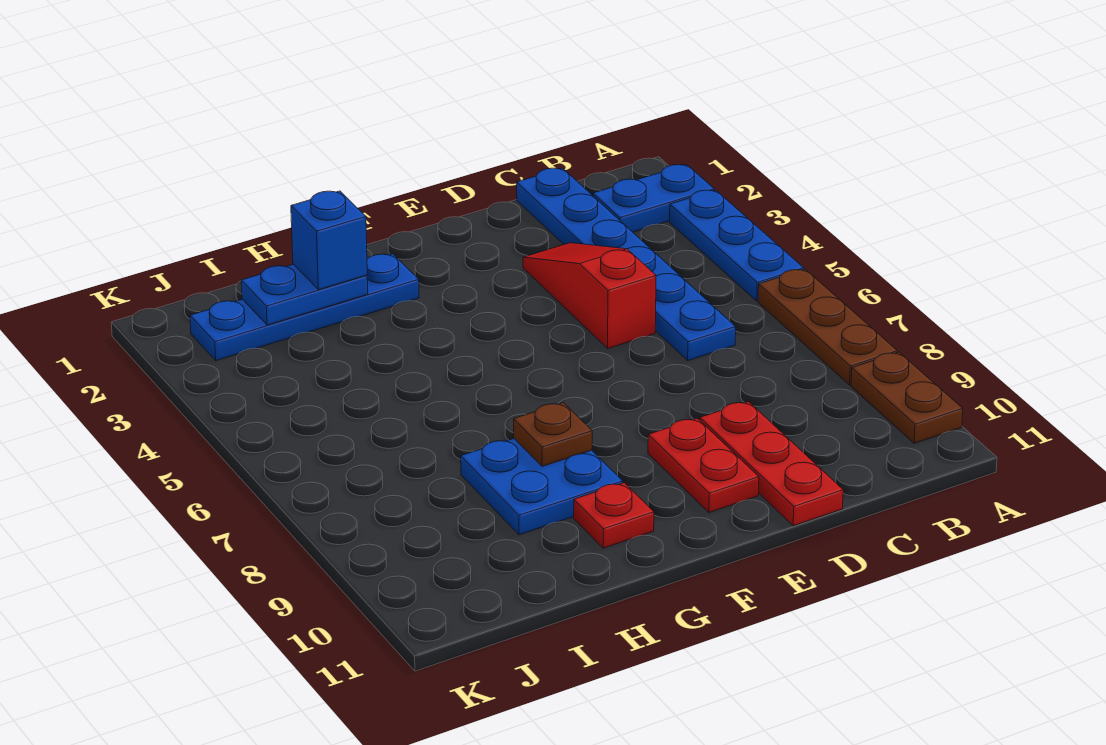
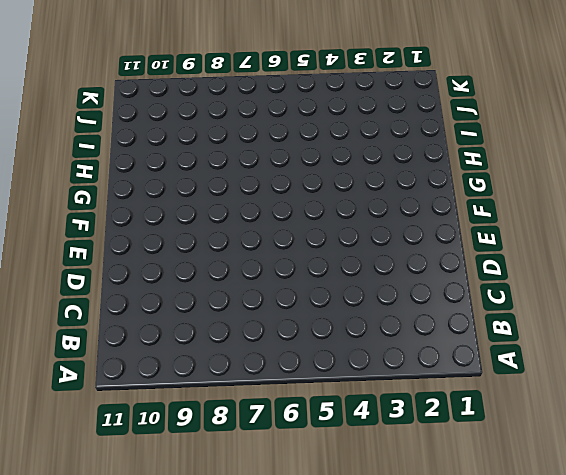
none -> blue plate A2:B2 level 1
none -> blue plate A3:A5 level 1
none -> brown plate A6:A8 level 1

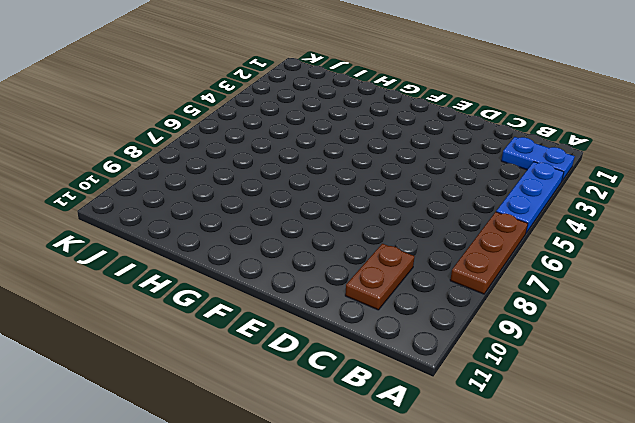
brown plate C9:C10 level 1 -> brown plate A9:A10 level 1
none -> blue plate C1:C6 level 1
none -> red slope D3:D5 level 1 top 5
none -> red plate D9:D11 level 1

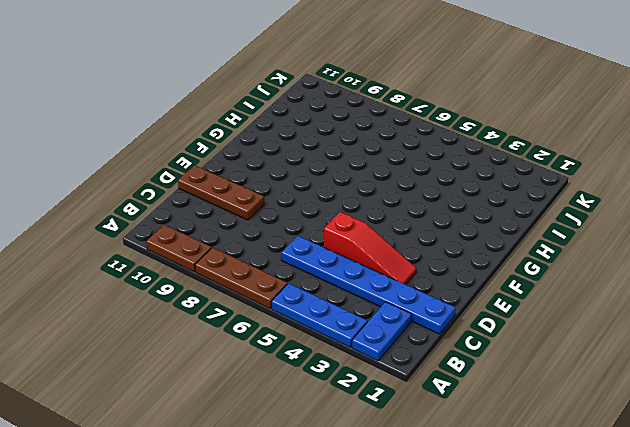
brown plate D9:D11 level 1 -> red plate D9:D11 level 1
none -> red plate E9:E10 level 1
none -> blue plate G2:J2 level 1
none -> blue plate G8:H9 level 1

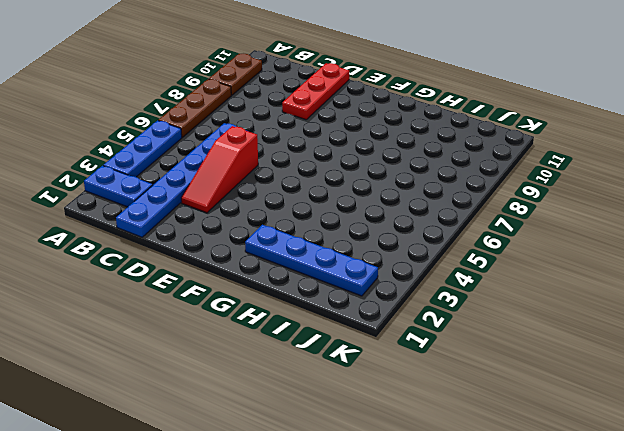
none -> red plate E9:E10 level 1
none -> blue plate G8:H9 level 1
none -> red plate G10 level 1

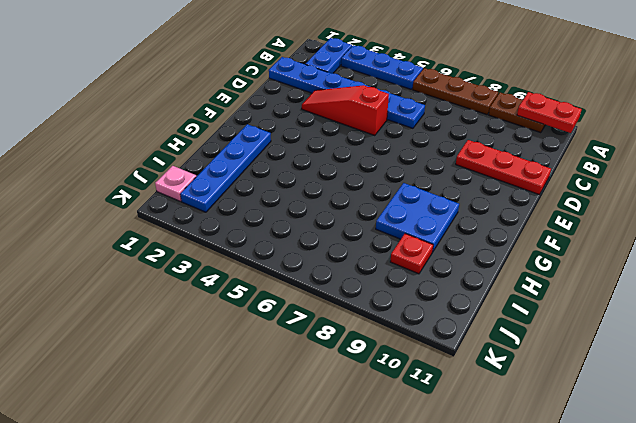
red plate A10:A11 level 2 -> red plate E9:E10 level 1
red plate I9 level 1 -> red plate G10 level 1
pink plate J1 level 1 -> none
none -> brown plate G8 level 2
none -> blue plate H2:I2 level 2
none -> blue brick H2 level 3

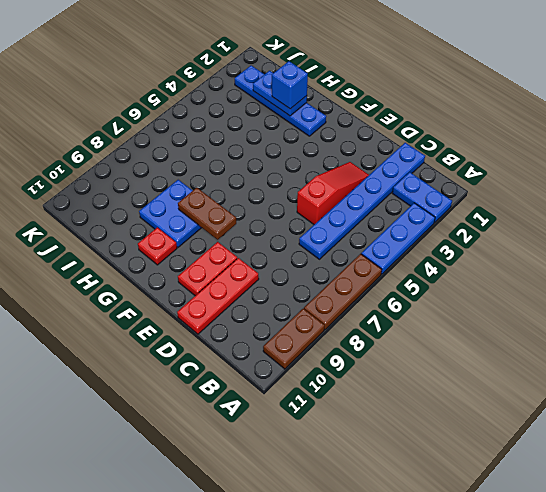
brown plate F8:G8 level 2 -> brown plate G8 level 2

